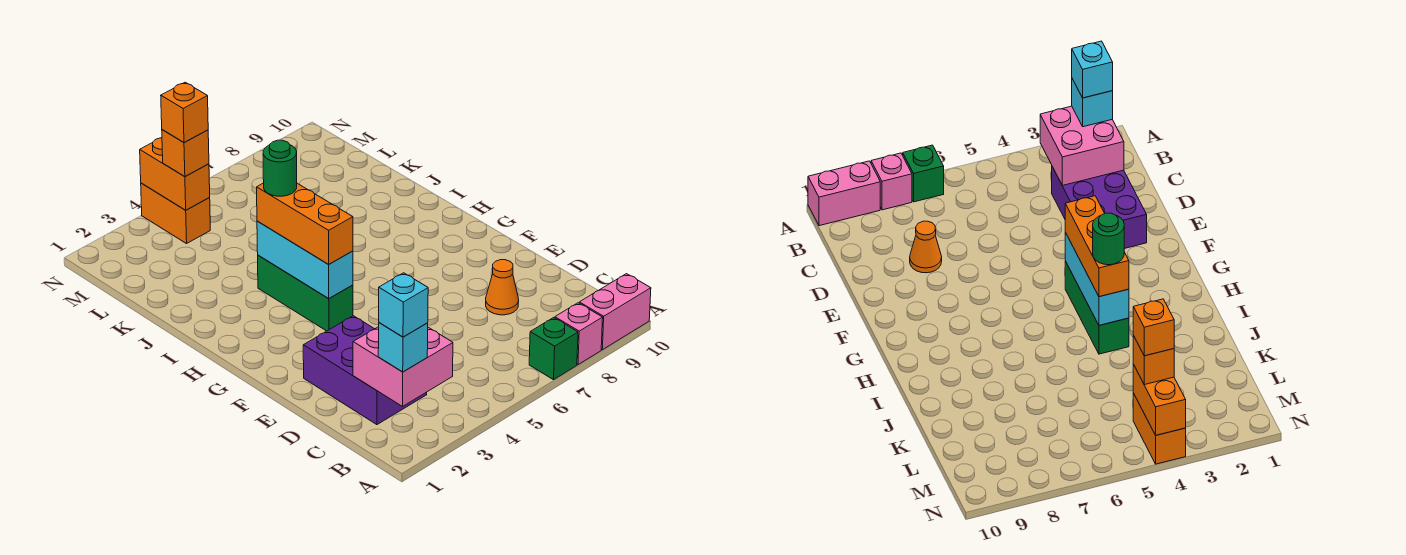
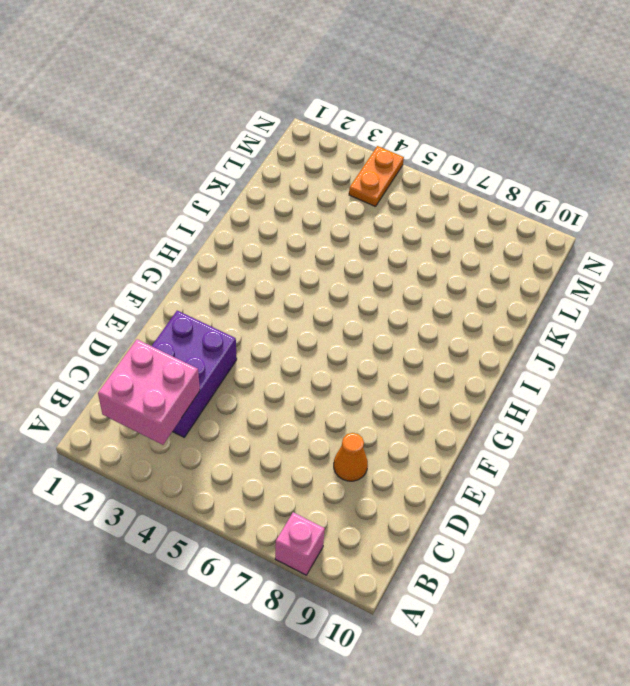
orange plate M4:N4 level 1 -> orange brick M4:N4 level 1
none -> green brick A7 level 1
none -> pink brick A9:A10 level 1
none -> green brick G4:I4 level 1

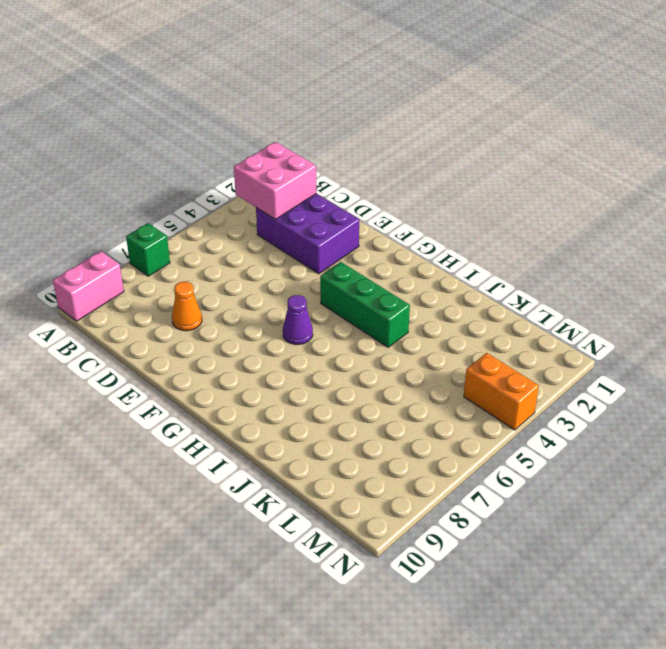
purple cone G6 level 1 -> none
none -> pink brick A8 level 1
none -> cyan brick G4:I4 level 2
none -> orange brick M4:N4 level 2

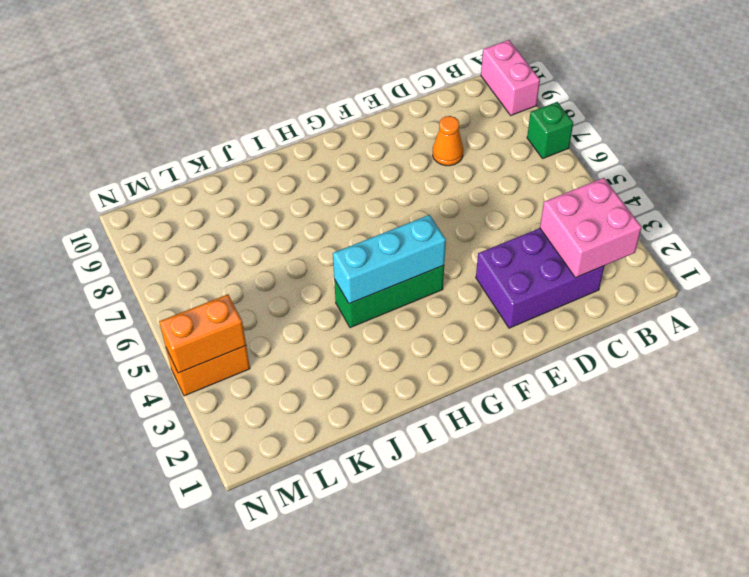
none -> pink brick A8 level 1
none -> cyan brick B2 level 3
none -> orange brick G4:I4 level 3

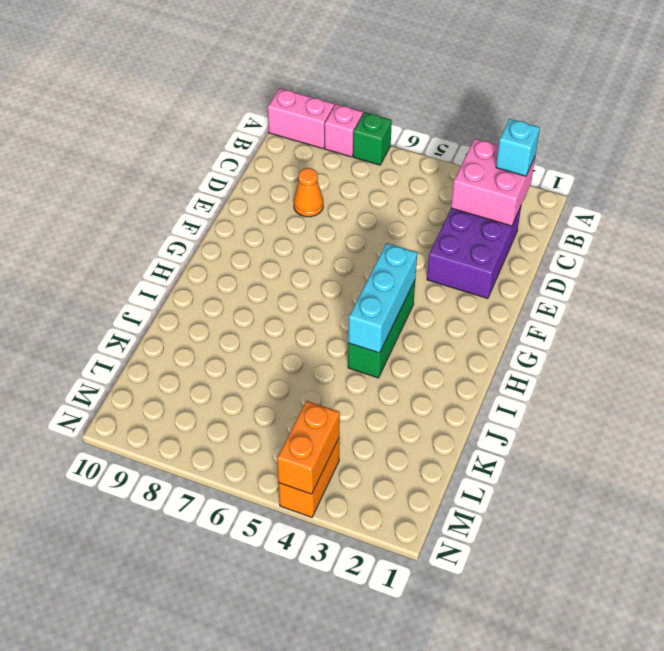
none -> orange brick G4:I4 level 3
none -> orange brick M4 level 3
none -> cyan brick B2 level 4

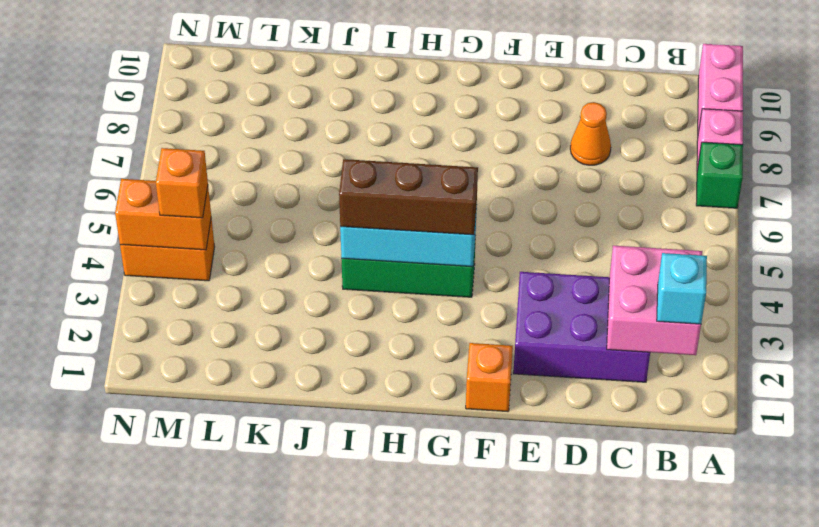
orange brick F1 level 1 -> orange brick M4 level 4
brown brick G4:I4 level 3 -> orange brick G4:I4 level 3
none -> cyan brick B2 level 4
none -> green round brick I4 level 4

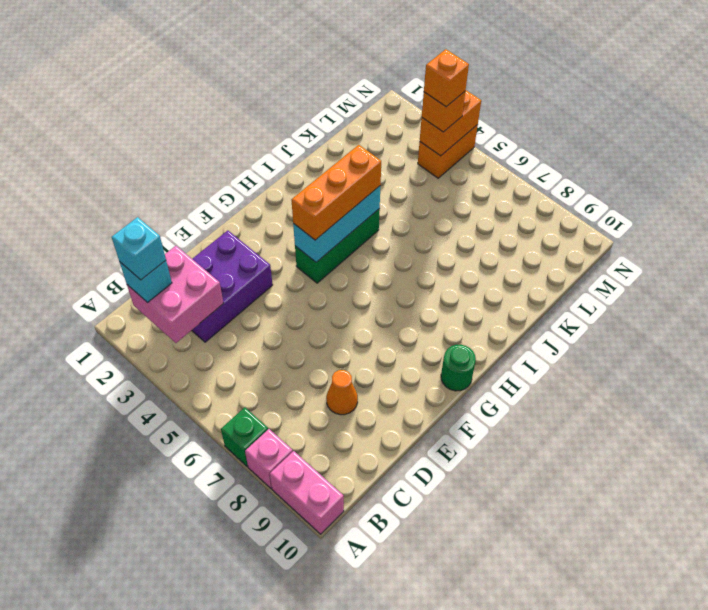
green round brick G10 level 1 -> green round brick I4 level 4

